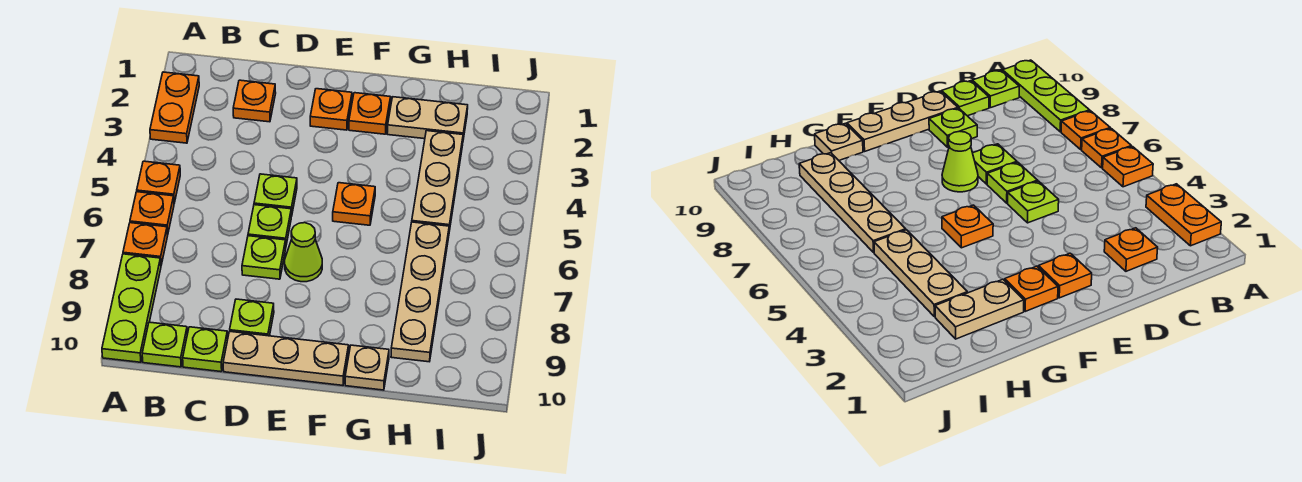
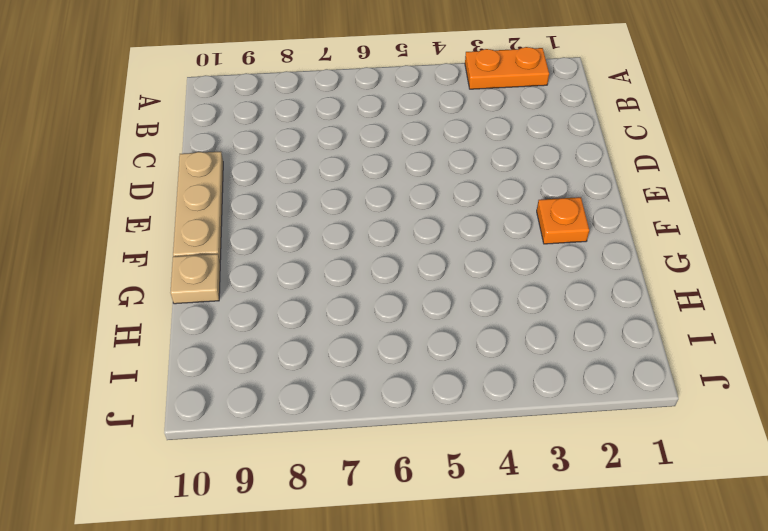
none -> orange plate A5 level 1
none -> orange plate A6 level 1
none -> orange plate A7 level 1

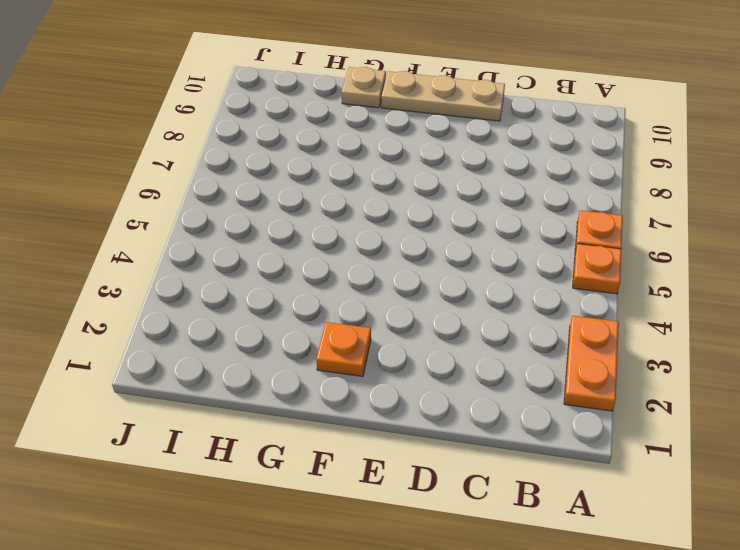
none -> orange plate A7 level 1
none -> lime plate A8:A10 level 1
none -> lime plate B10 level 1

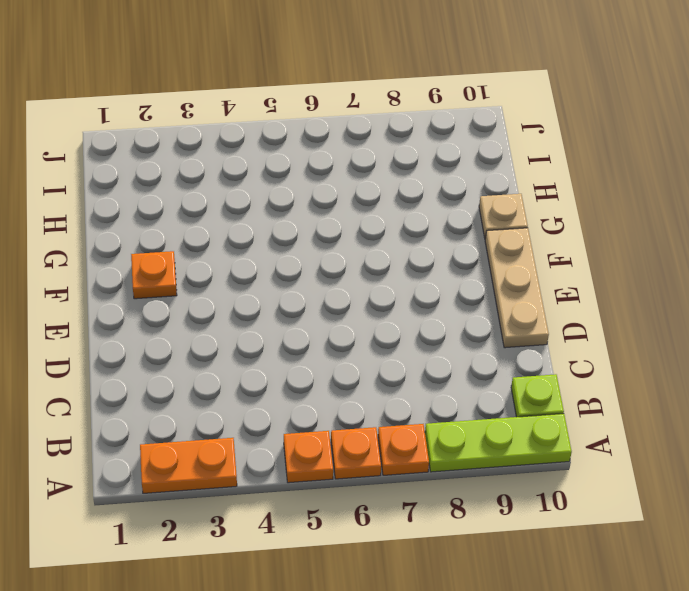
none -> orange plate C2 level 1
none -> lime plate C10 level 1
none -> lime plate D5 level 1

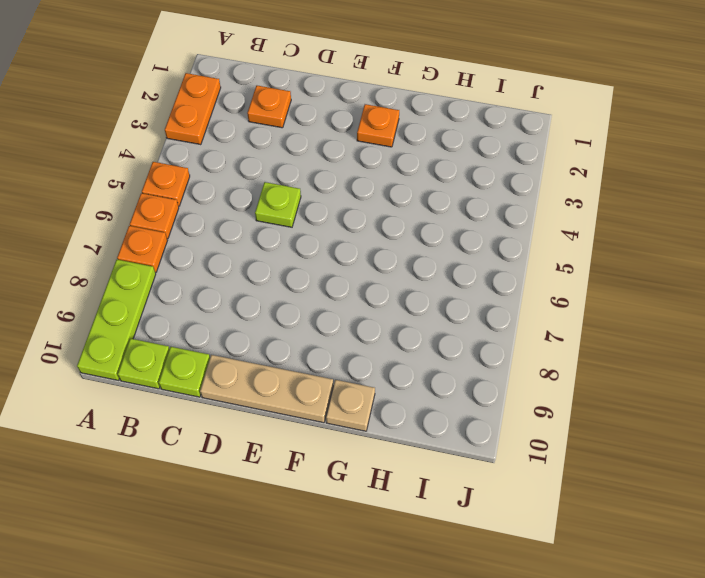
none -> lime plate D6 level 1
none -> lime plate D7 level 1
none -> lime plate D9 level 1

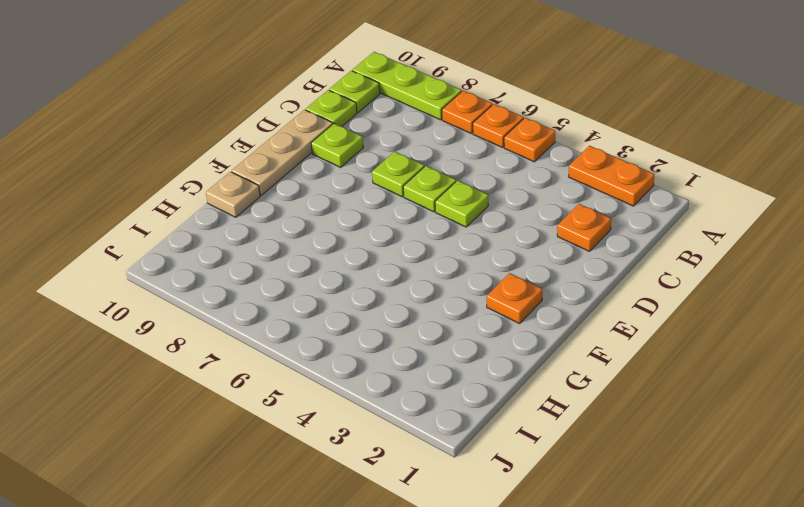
none -> orange plate E2 level 1
none -> lime cone E7 level 1
none -> orange plate F5 level 1

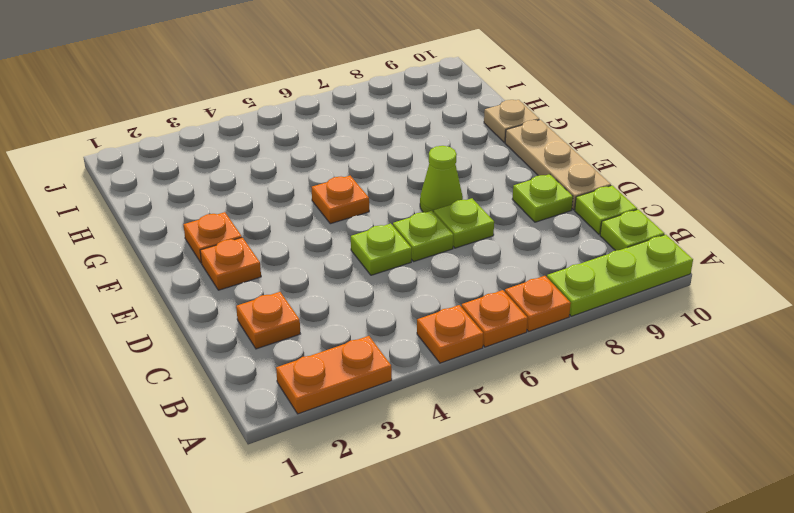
none -> tan plate G2:H2 level 1
none -> tan plate H3:H5 level 1
none -> tan plate H6:H9 level 1

